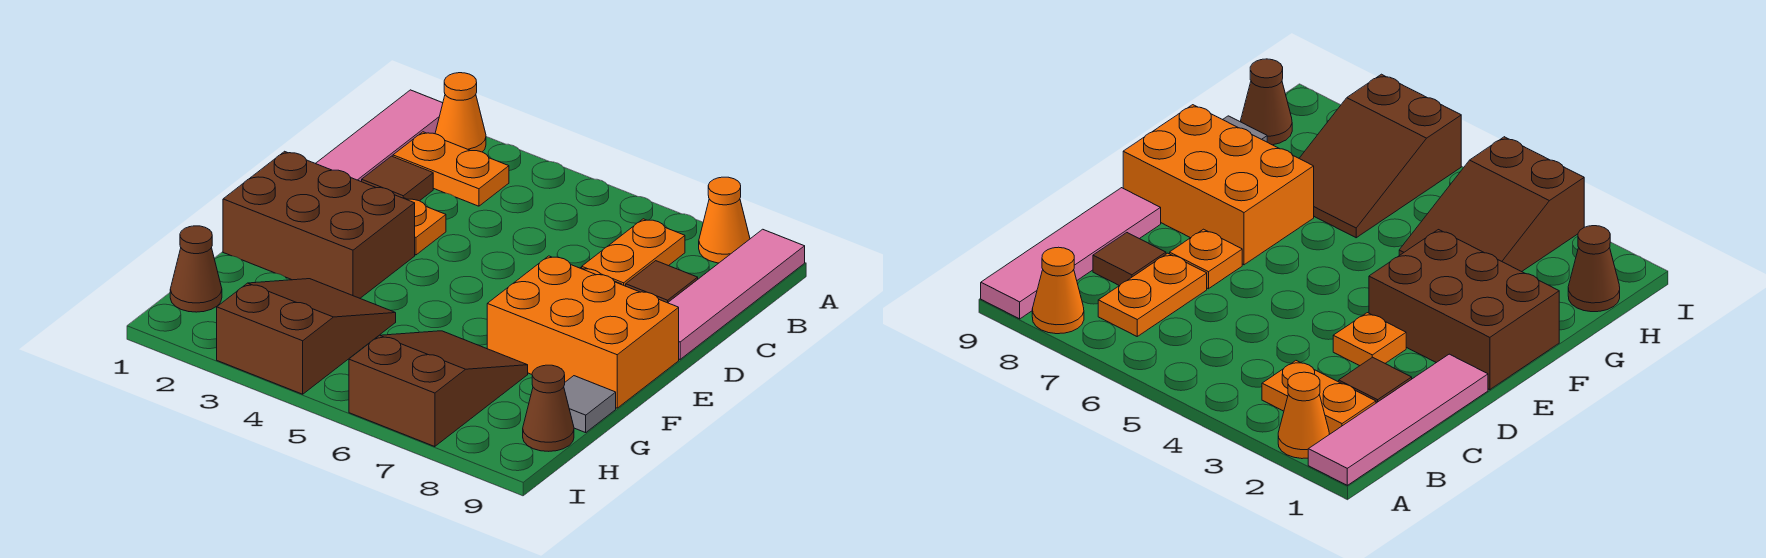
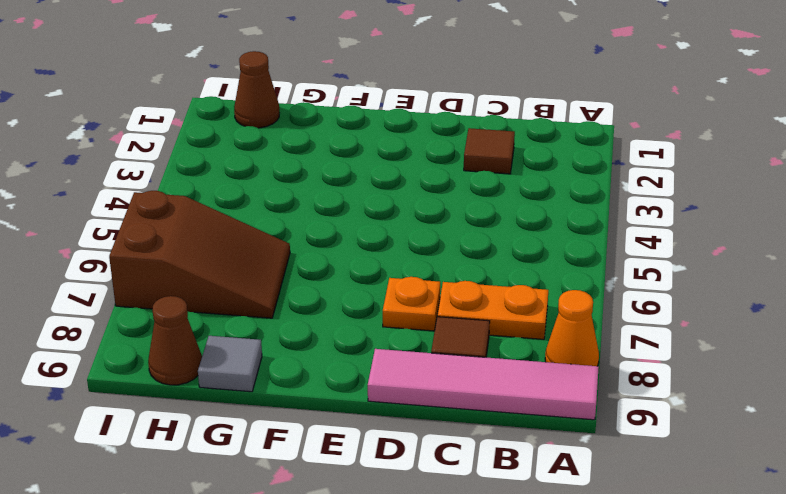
none -> pink tile A1:D1 level 1
none -> orange cone A2 level 1
none -> orange plate B2:B3 level 1

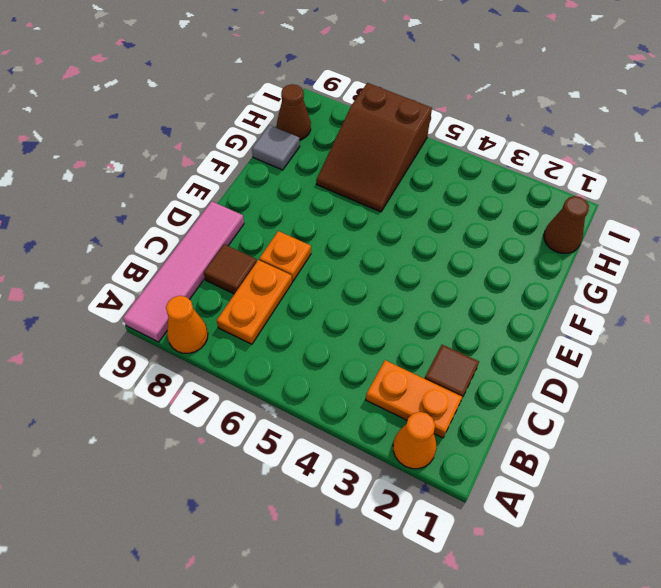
none -> pink tile A1:D1 level 1
none -> orange plate D3 level 1
none -> brown brick E1:F3 level 1

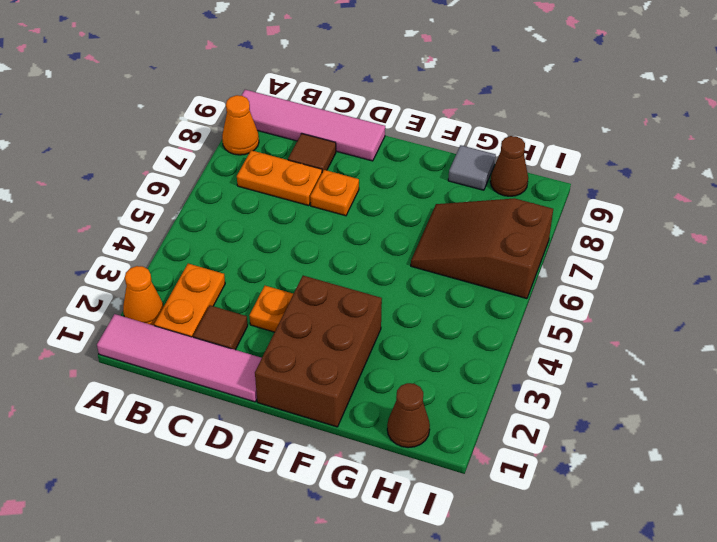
none -> orange brick E7:F9 level 1
none -> brown slope G3:I4 level 1 top I

